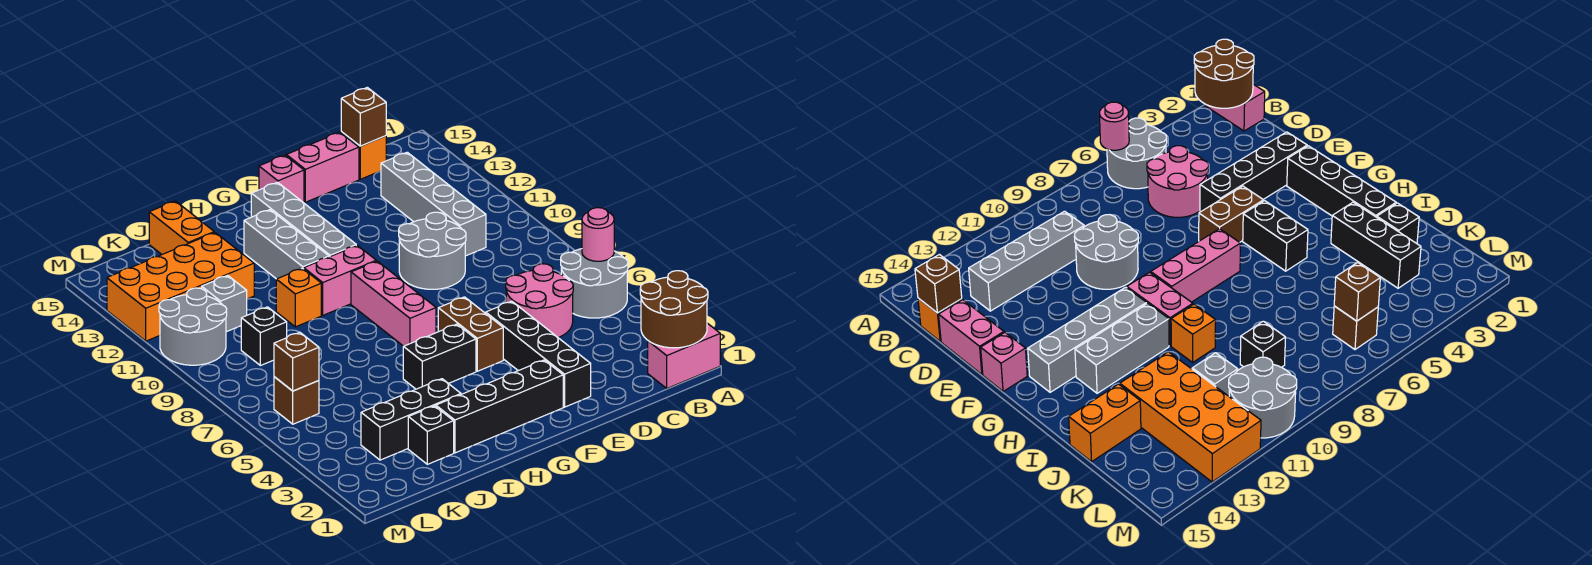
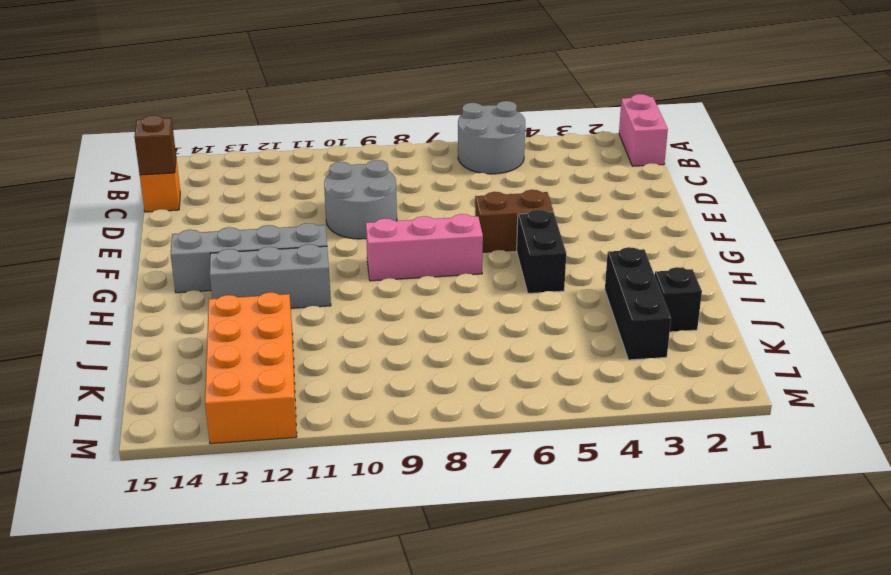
none -> pink round brick C5:D6 level 1
none -> grey brick C10:C13 level 1
none -> pink brick D15:E15 level 1

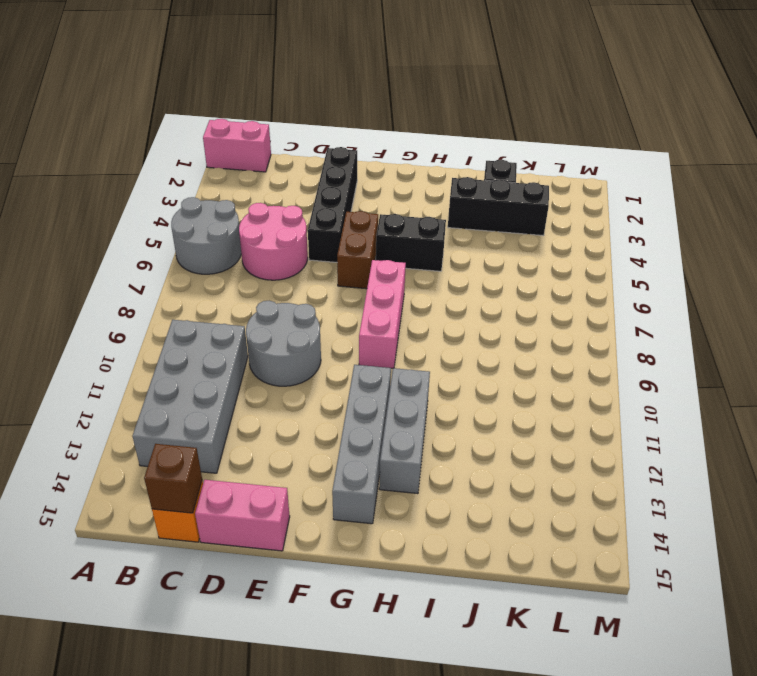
grey brick B10:C13 level 1 -> grey brick C10:C13 level 1
none -> black brick F2:I2 level 1
none -> pink brick F15 level 1
none -> pink brick G10:H10 level 1

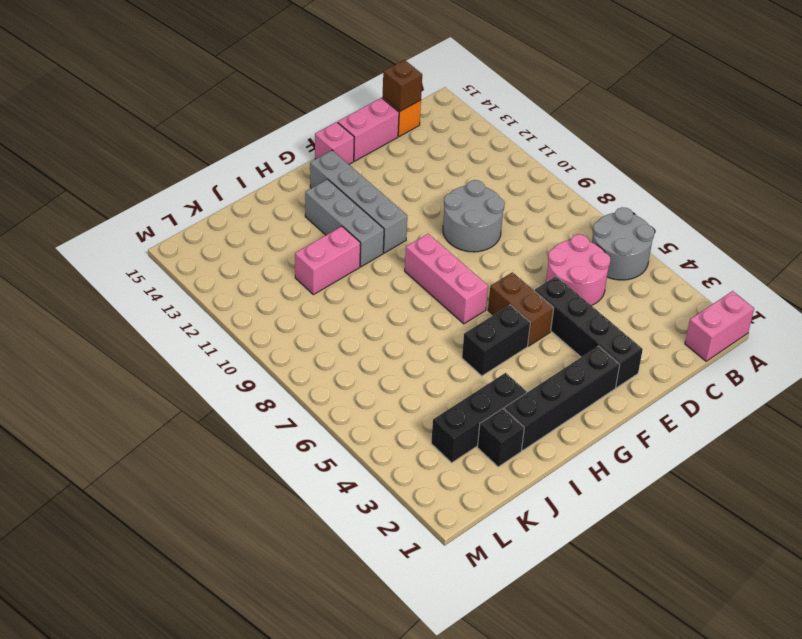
pink brick I11:J11 level 1 -> pink brick G10:H10 level 1
none -> grey brick C10:C13 level 1
none -> orange brick I10 level 1
none -> orange brick J12:M13 level 1

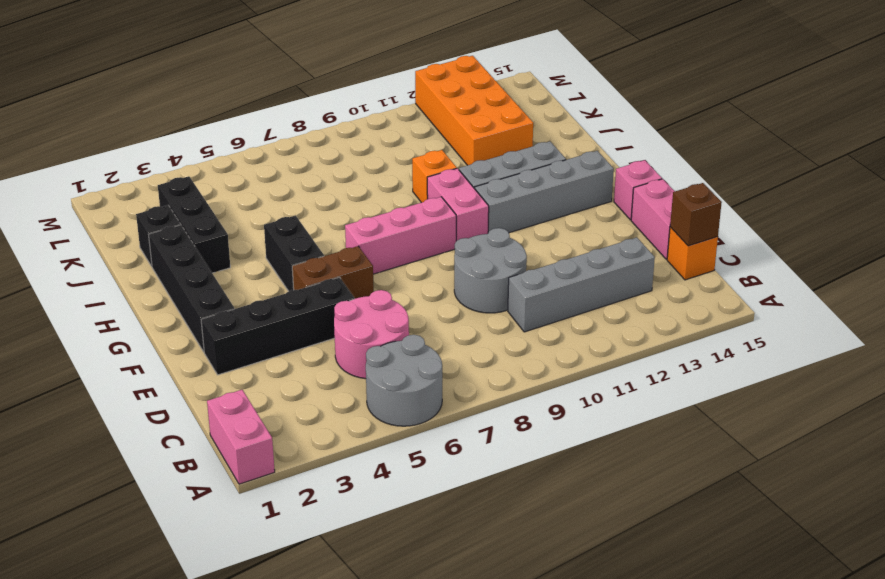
none -> orange brick J14:J15 level 1
none -> black brick K9 level 1
none -> grey brick K11 level 1

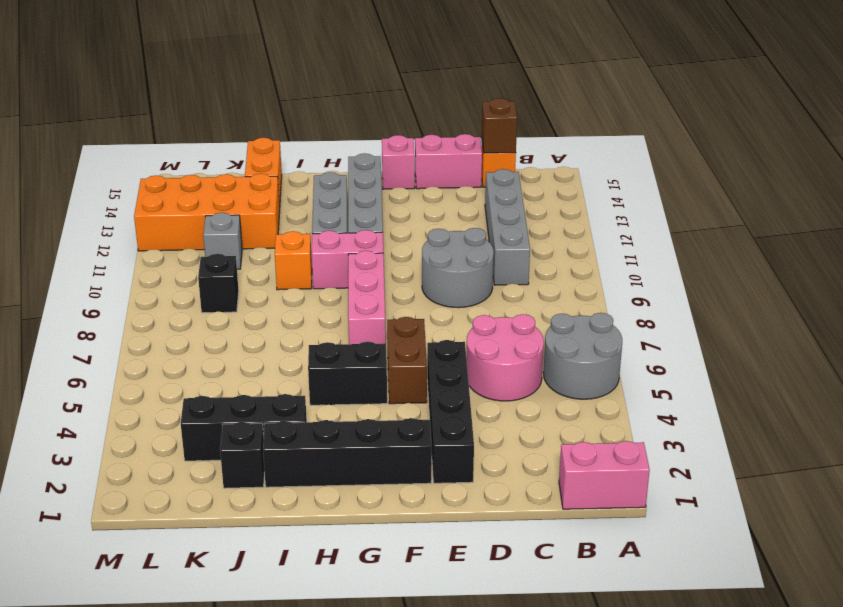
none -> brown brick L6 level 1
none -> grey round brick L10:M11 level 1
none -> brown round brick A1:B2 level 2

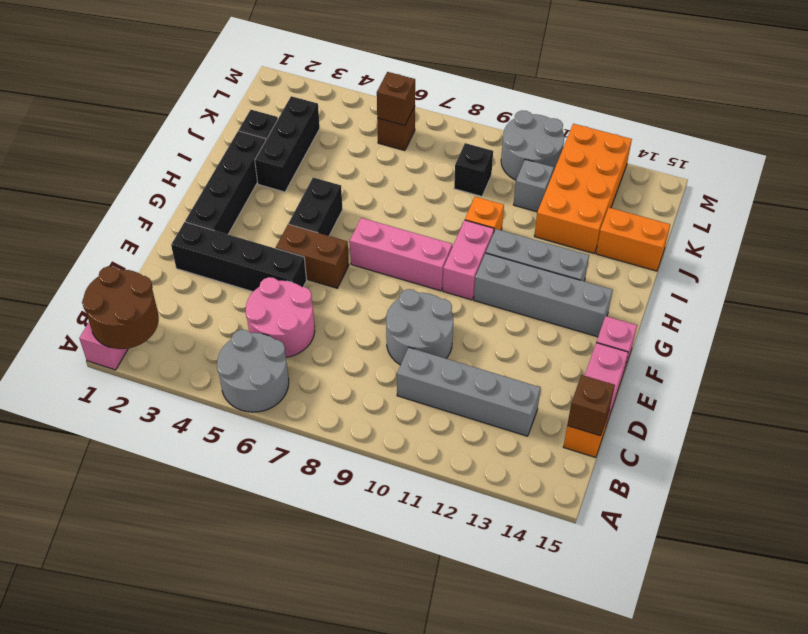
none -> pink round brick A6 level 2

